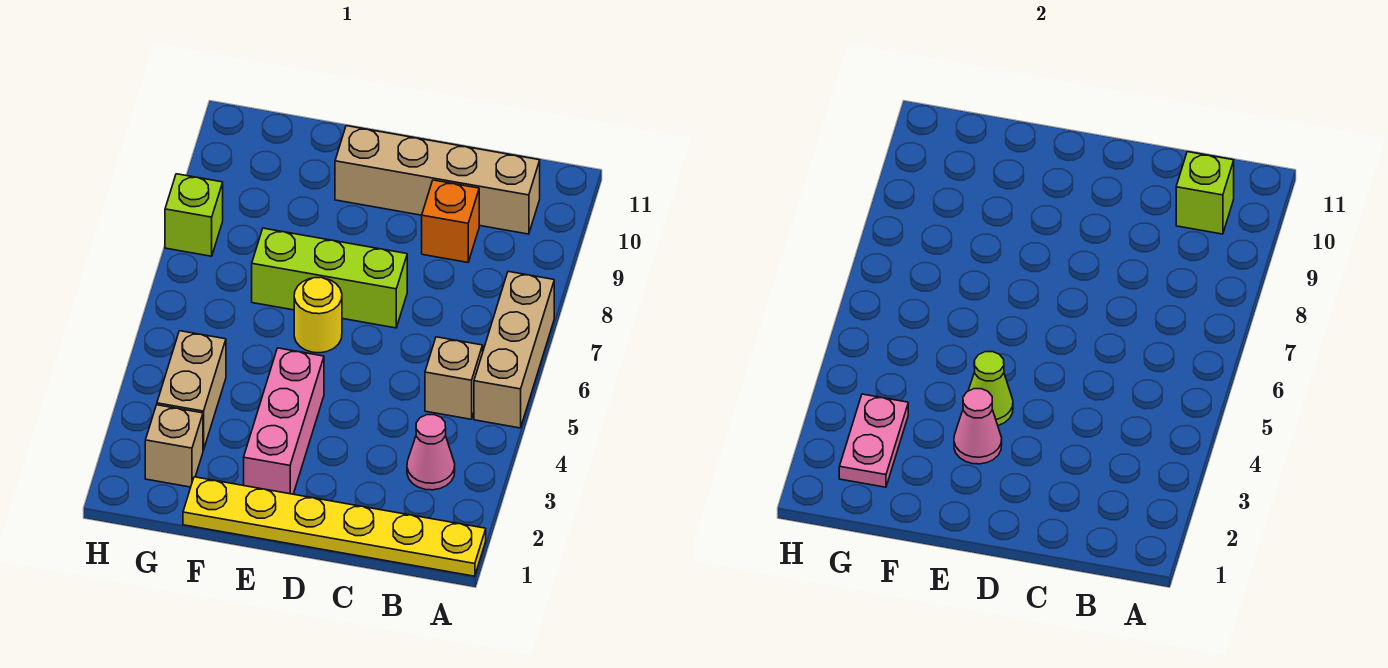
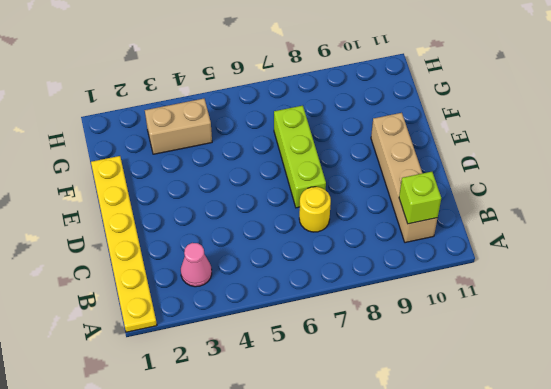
yellow round brick C7 level 1 -> yellow round brick E6 level 1
none -> tan brick A5:A7 level 1
none -> tan brick B5 level 1
none -> orange brick C9 level 1

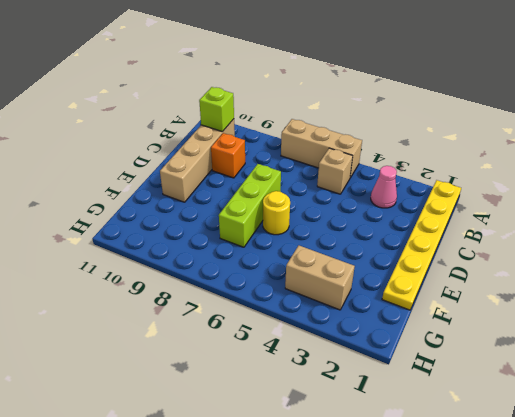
none -> pink brick E2:E4 level 1
none -> tan brick G2 level 1
none -> lime brick H8 level 1

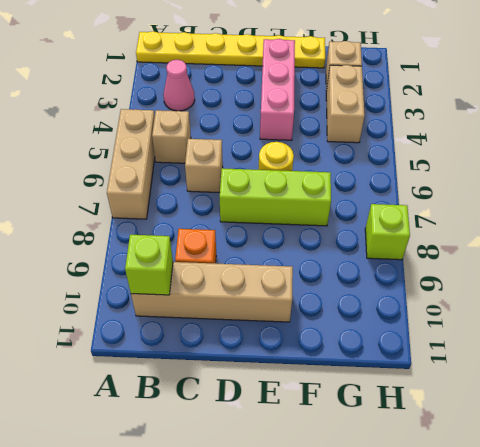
tan brick C6 level 1 -> none
none -> pink cone E3 level 2
none -> lime cone E4 level 2
none -> pink plate G2:G3 level 2

